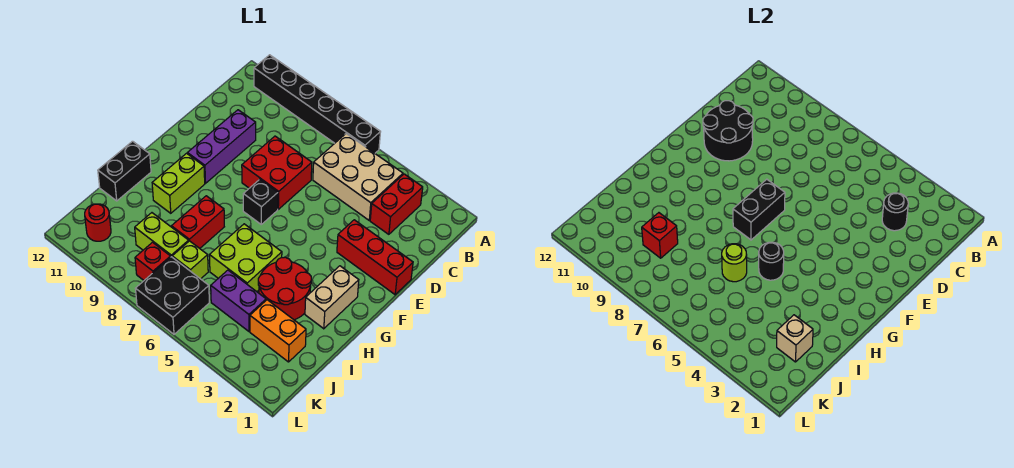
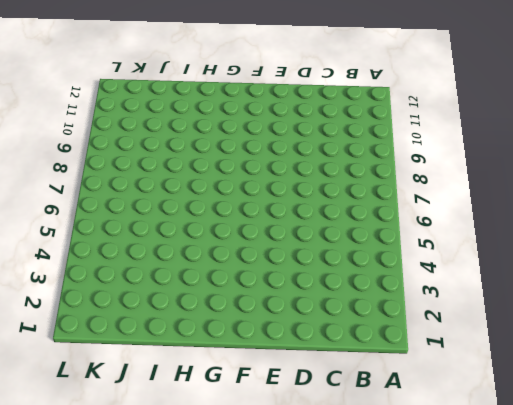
none -> black brick A6:A11 level 1
none -> red brick B3:C3 level 1
none -> tan brick B4:C6 level 1

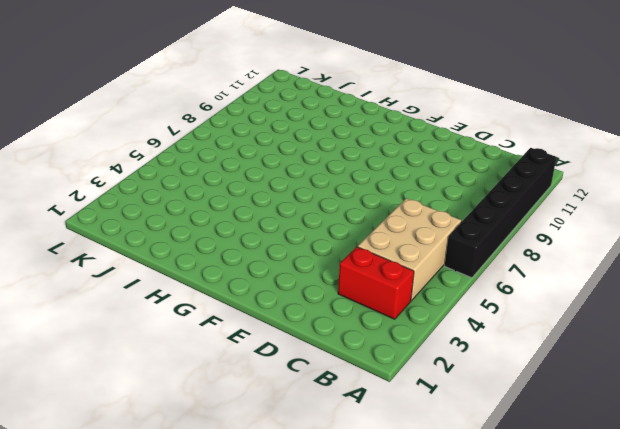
none -> red brick D7:E8 level 1
none -> purple brick D10:F10 level 1
none -> red brick E1:E3 level 1

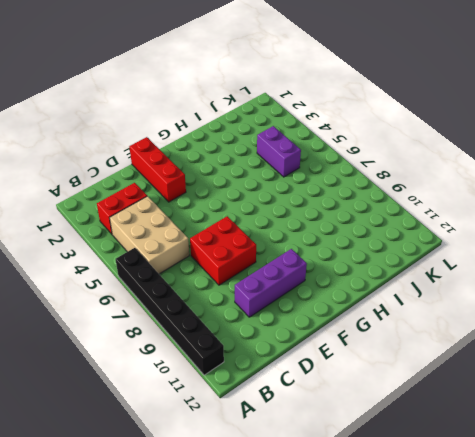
none -> black brick F7 level 1
none -> tan brick G2:H2 level 1
none -> lime brick G10:H10 level 1

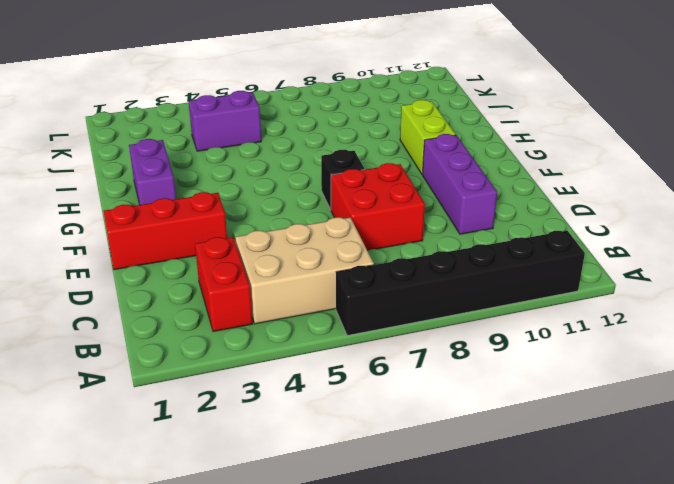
purple brick G2:H2 level 1 -> tan brick G2:H2 level 1
none -> red round brick H3:I4 level 1
none -> lime brick H5:I6 level 1
none -> red brick H8:I8 level 1

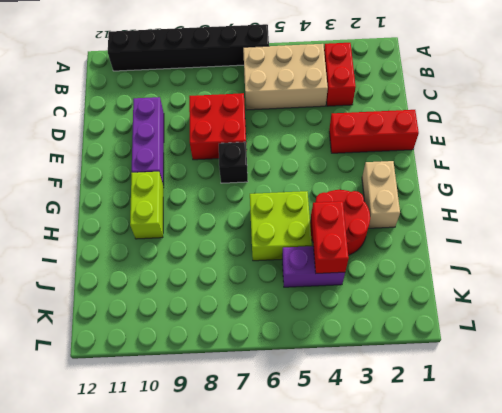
red brick I4:J4 level 2 -> red brick H8:I8 level 1
none -> black brick H12:I12 level 1
none -> orange brick J2:J3 level 1
none -> lime brick J7 level 1

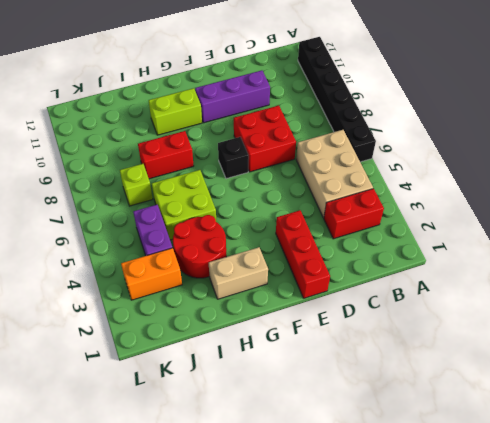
orange brick J3:K3 level 1 -> orange brick J2:J3 level 1
none -> black brick H12:I12 level 1
none -> lime brick J8:J9 level 1
none -> black brick K6:L7 level 1

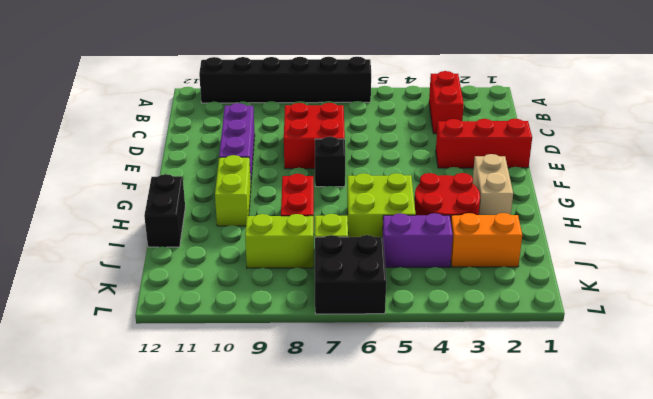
none -> tan brick B4:C6 level 1
none -> red brick K8 level 1
none -> red round brick K11 level 1

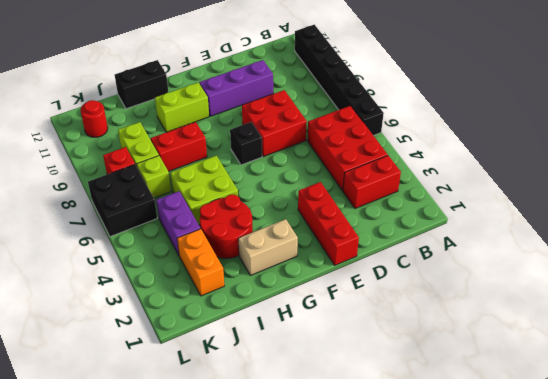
red brick B4:C6 level 1 -> tan brick B4:C6 level 1
none -> black round brick C3 level 2
none -> black round brick D10:E11 level 2
none -> black brick F7:G7 level 2

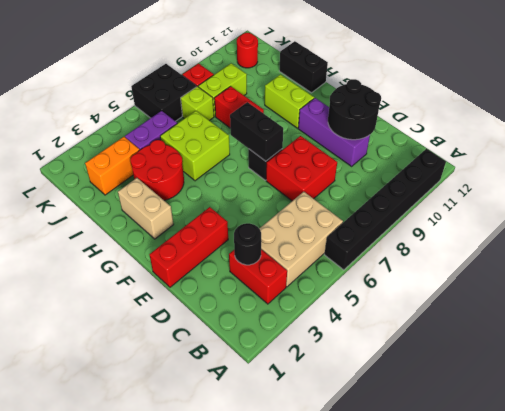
none -> black round brick H5 level 2
none -> lime round brick I6 level 2
none -> tan brick J2 level 2

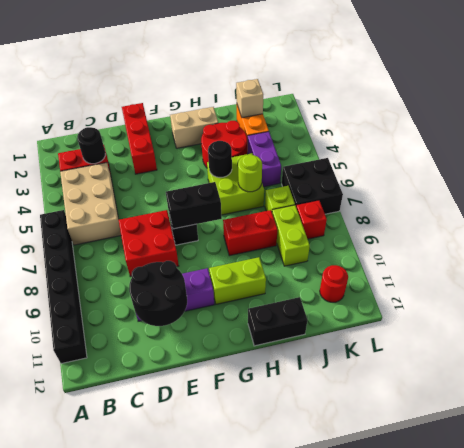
none -> red brick J9 level 2

